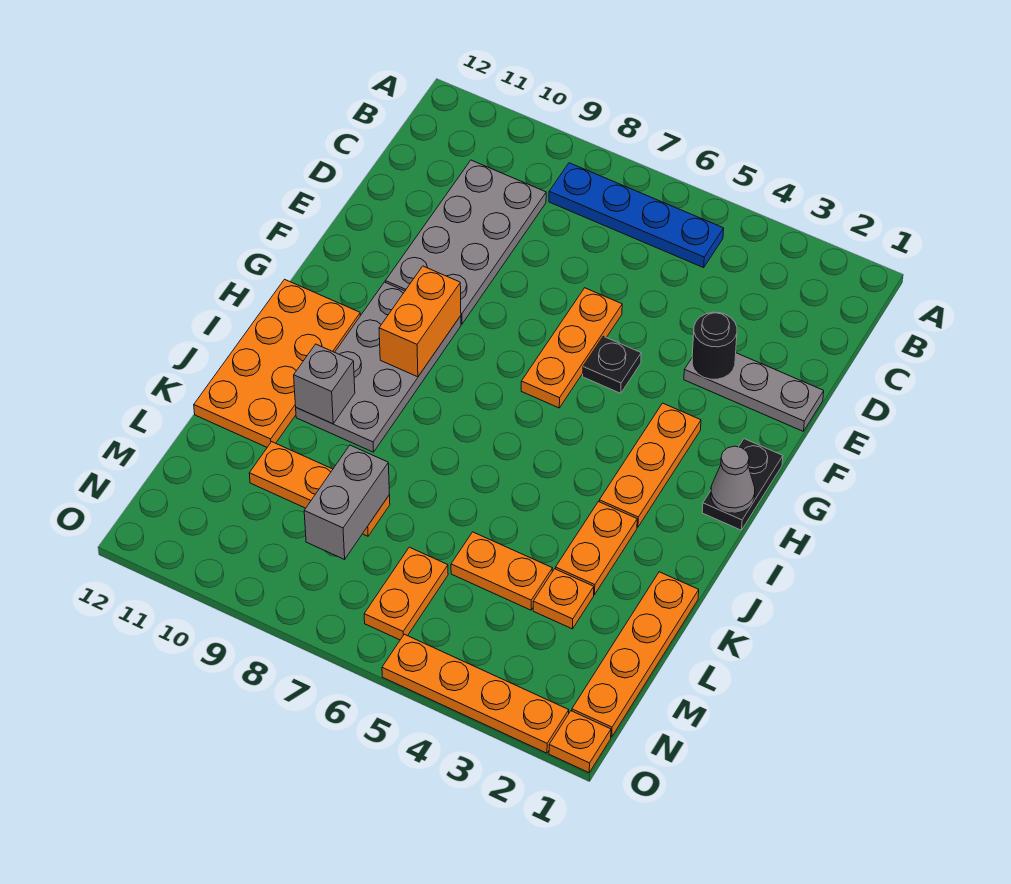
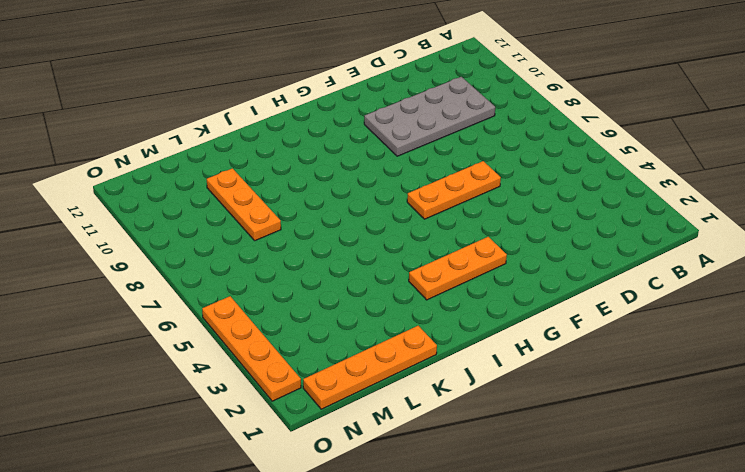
none -> blue plate B5:B8 level 1
none -> grey plate E1:E3 level 1
none -> black plate F5 level 1

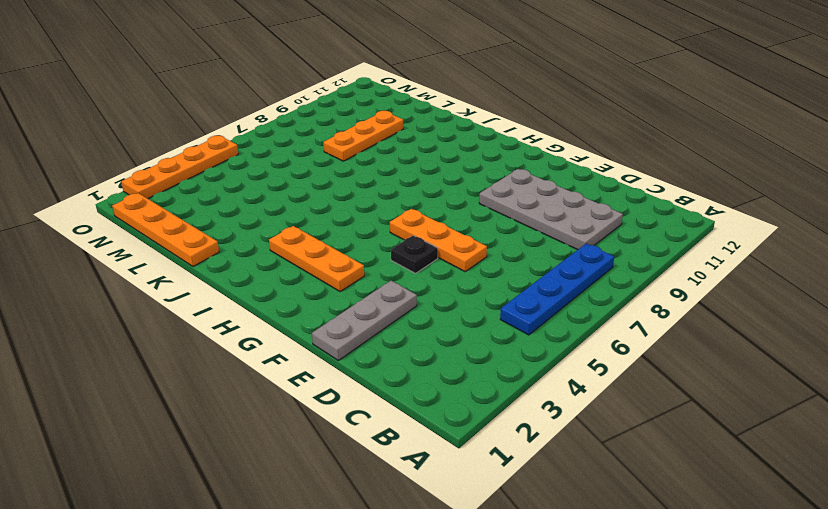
none -> black plate G1:H1 level 1
none -> grey plate G9:J10 level 1
none -> orange plate H11:K12 level 1

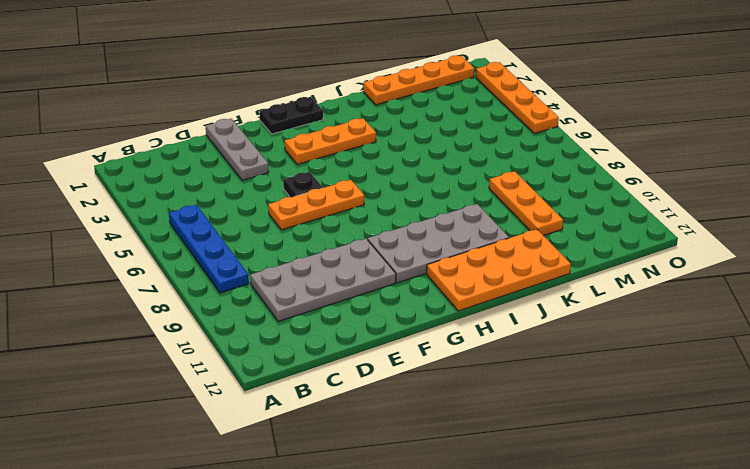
none -> orange plate J3:K3 level 1
none -> orange plate L3 level 1
none -> orange plate L4:L5 level 1

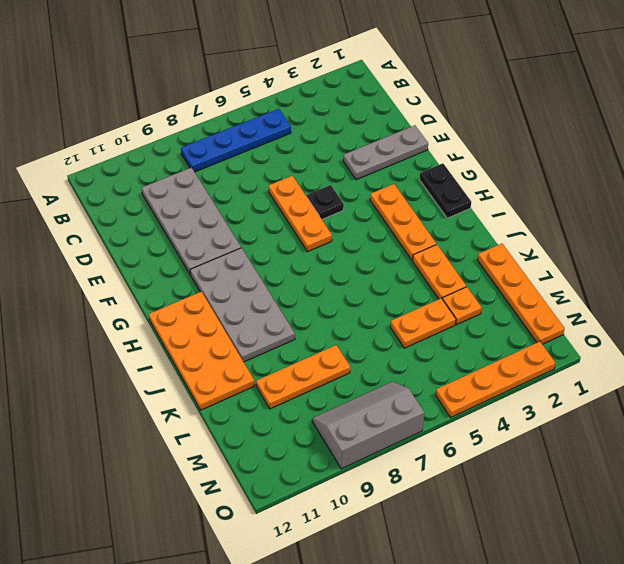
grey slope N7:O9 level 1 top O -> none
none -> orange plate M6:N6 level 1
none -> orange plate O1 level 1
none -> black round brick E3 level 2

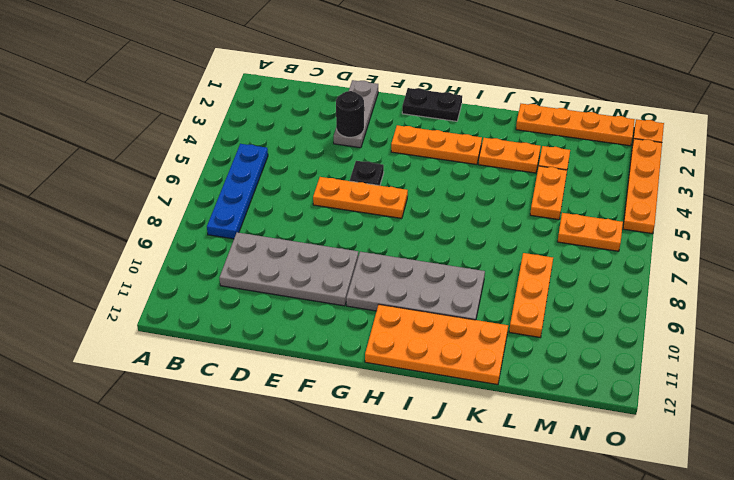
none -> orange brick G9:H9 level 2
none -> grey cone H1 level 2
none -> grey brick J10 level 2

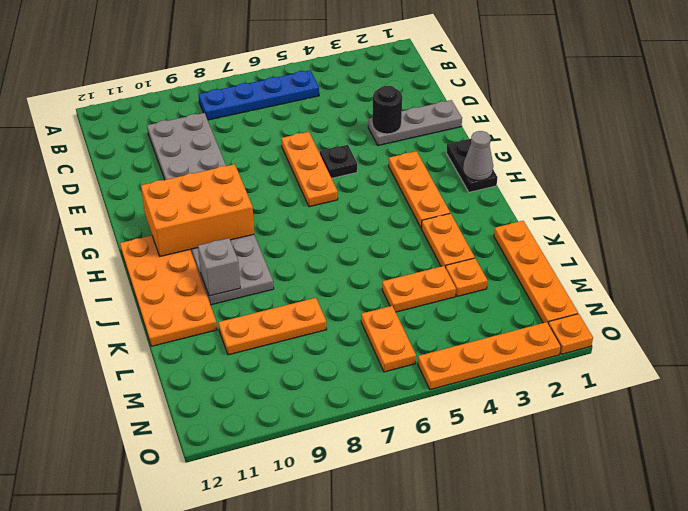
orange brick G9:H11 level 2 -> orange brick G9:H9 level 2
none -> grey brick L8:M8 level 2

